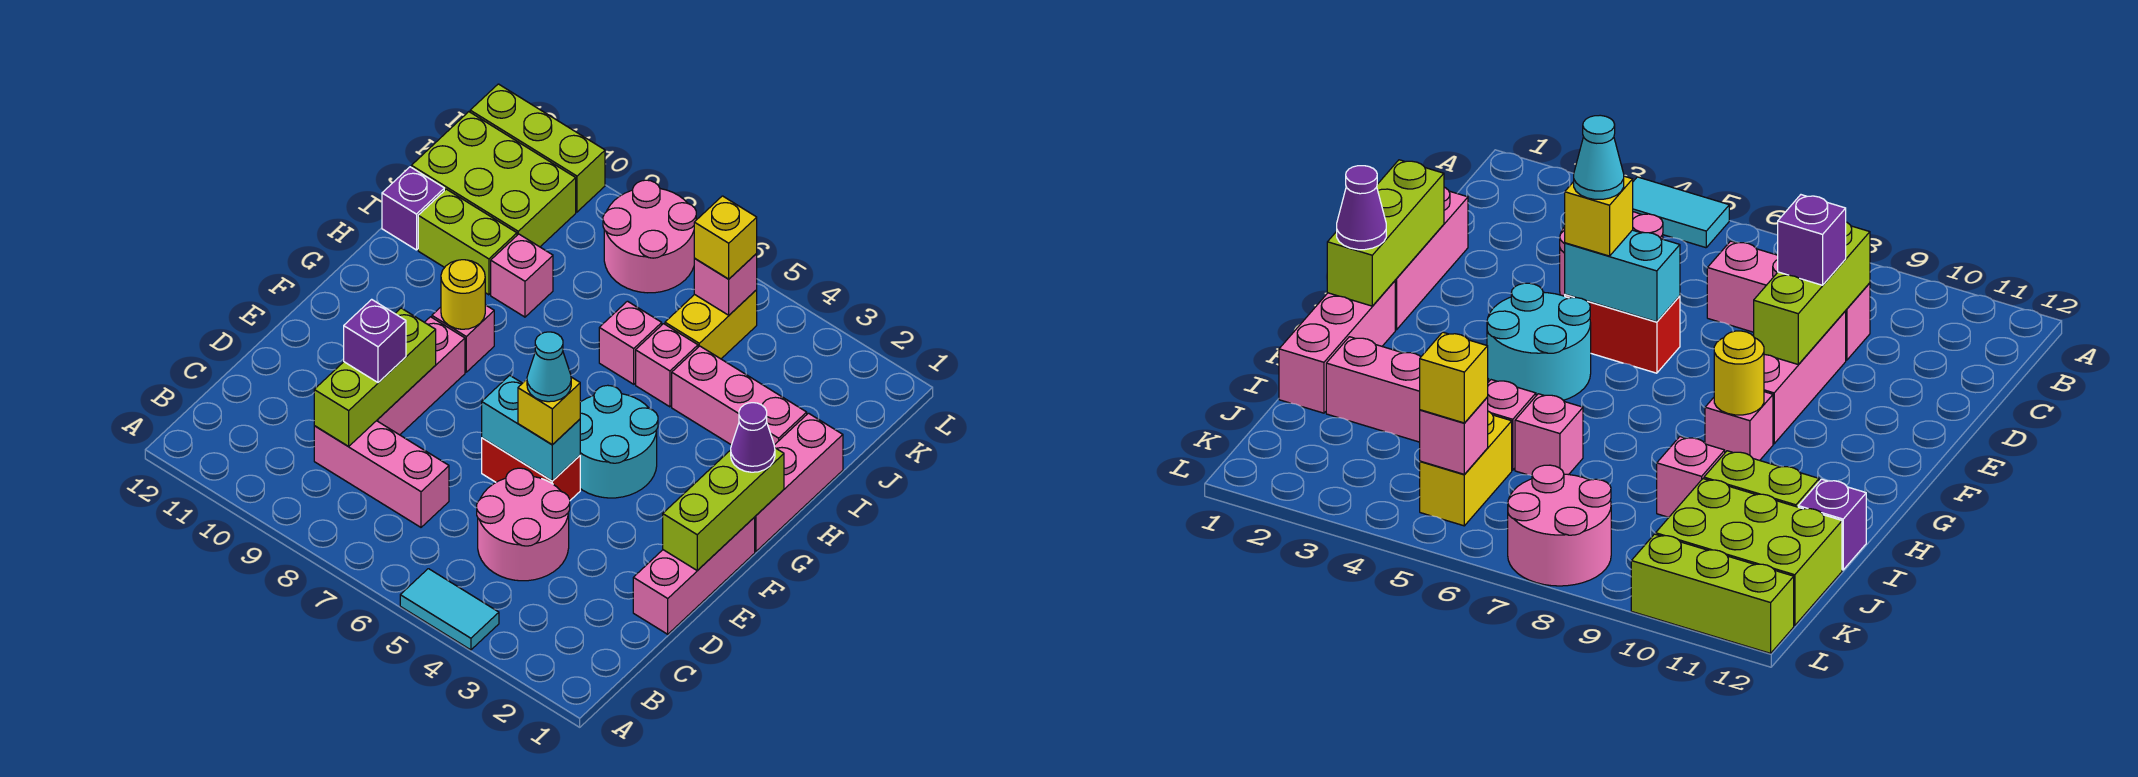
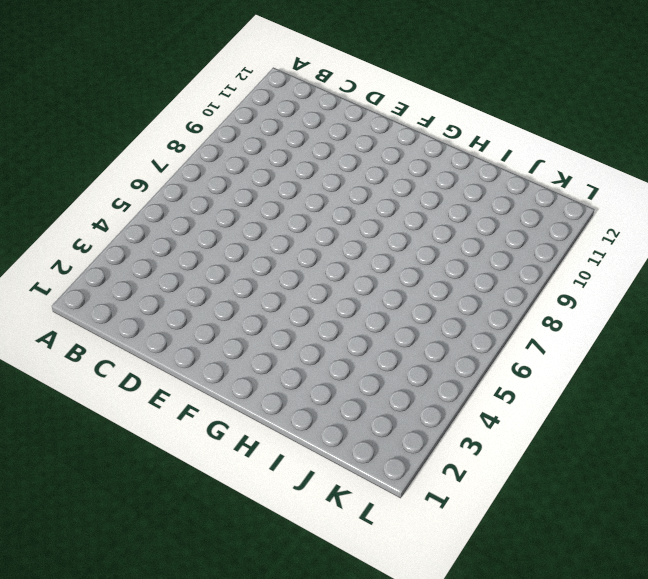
none -> cyan tile A4:A5 level 1
none -> pink round brick C4:D5 level 1
none -> pink brick C7:C9 level 1

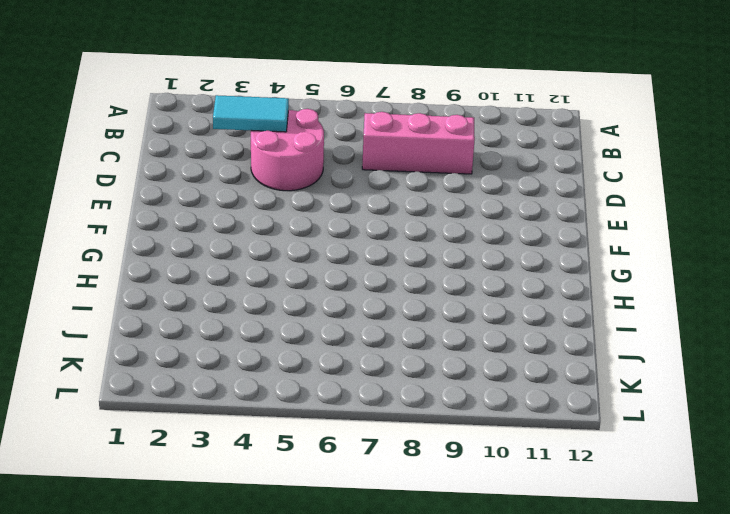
cyan tile C3:C4 level 2 -> cyan tile A4:A5 level 1
none -> pink brick D1:F1 level 1
none -> pink brick D9:F9 level 1
none -> red brick E5:E6 level 1

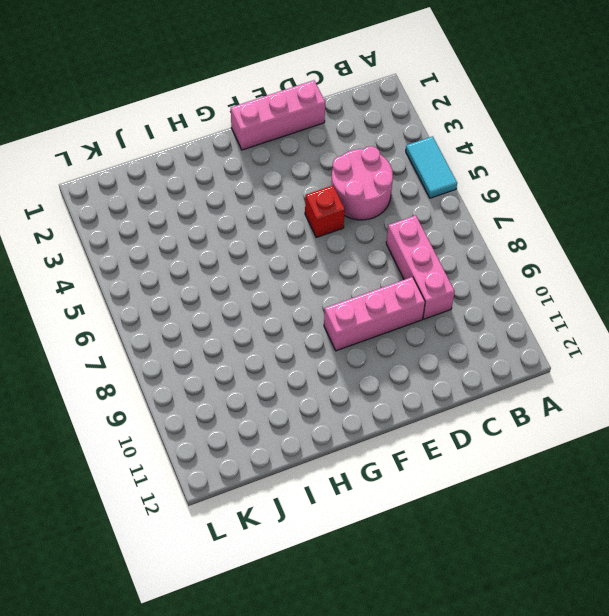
red brick E5 level 1 -> red brick E5:E6 level 1
none -> cyan round brick F4:G5 level 1
none -> pink brick G1:I1 level 1
none -> pink brick G9 level 1

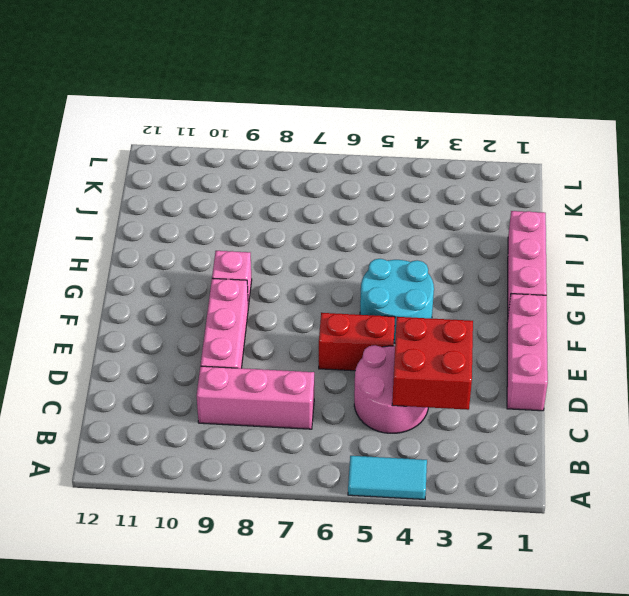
red brick C3:D4 level 2 -> none
none -> pink brick I2:I4 level 1
none -> pink brick I5 level 1
none -> pink brick I6 level 1

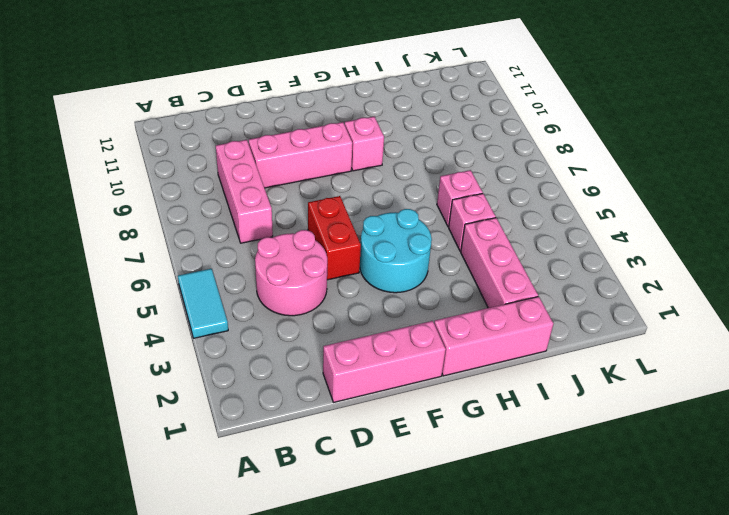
none -> pink brick I9 level 1
none -> lime brick I10:I11 level 1
none -> purple brick I12 level 1

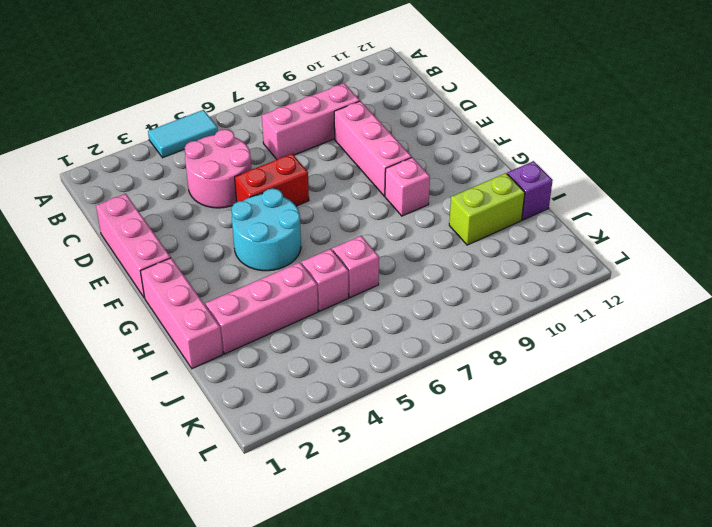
none -> pink brick I9 level 1
none -> yellow brick J5:K5 level 1
none -> lime brick J10:K12 level 1

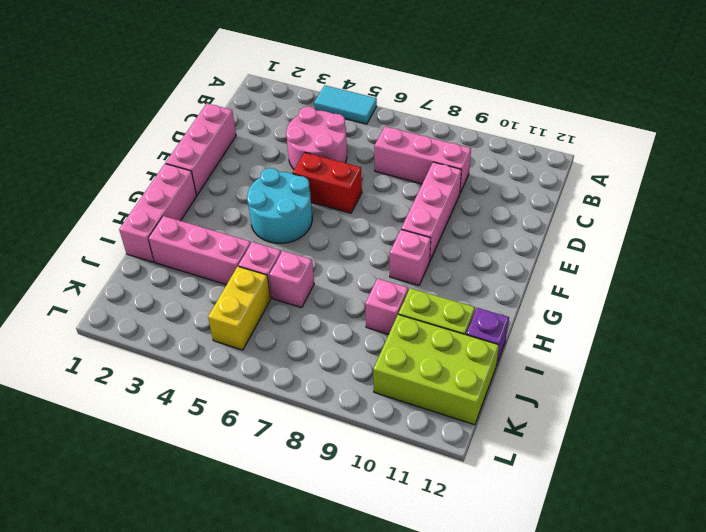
none -> pink round brick K7:L8 level 1
none -> lime brick L10:L12 level 1
none -> lime brick C9:E9 level 2

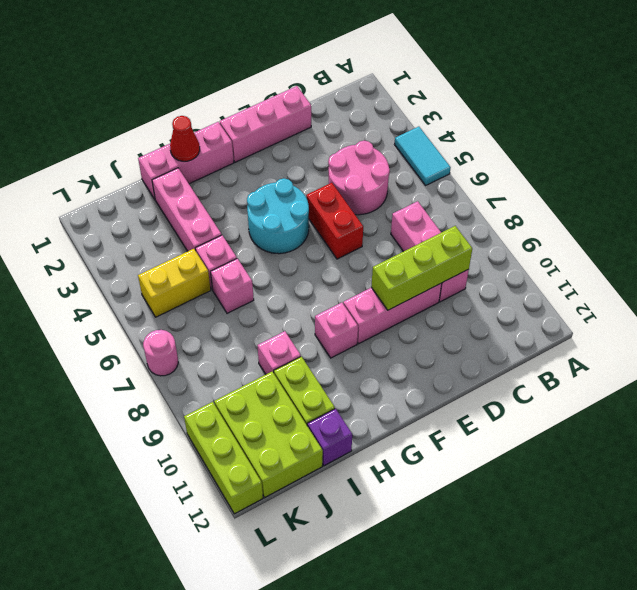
red cone H1 level 2 -> none
pink round brick L7 level 1 -> pink round brick K7:L8 level 1
none -> lime brick E1:G1 level 2
none -> cyan brick E5:E6 level 2
none -> yellow round brick G9 level 2

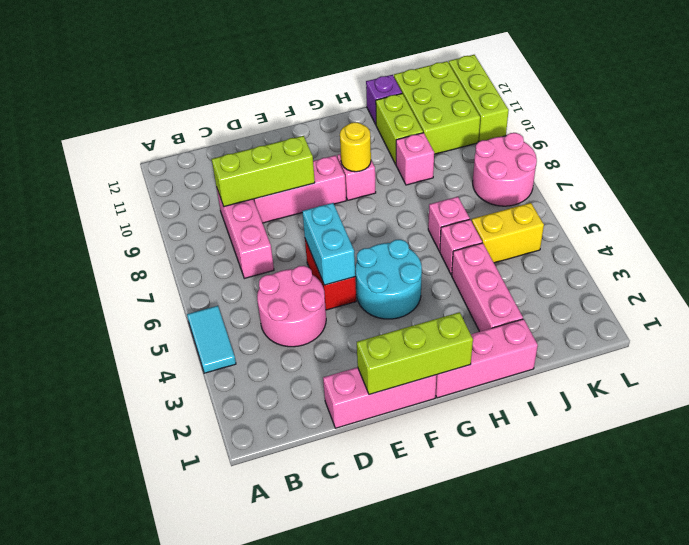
none -> pink brick K5 level 2
none -> purple brick D9 level 3
none -> yellow brick E5 level 3

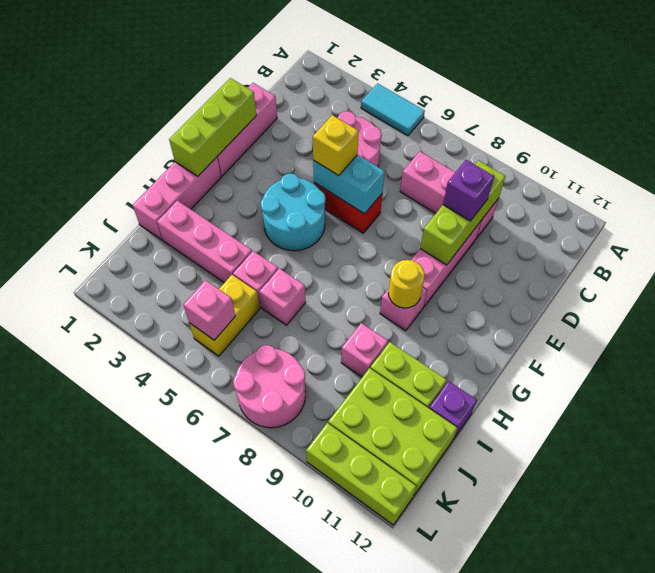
none -> purple cone G1 level 3
none -> yellow brick K5 level 3
none -> cyan cone E5 level 4

